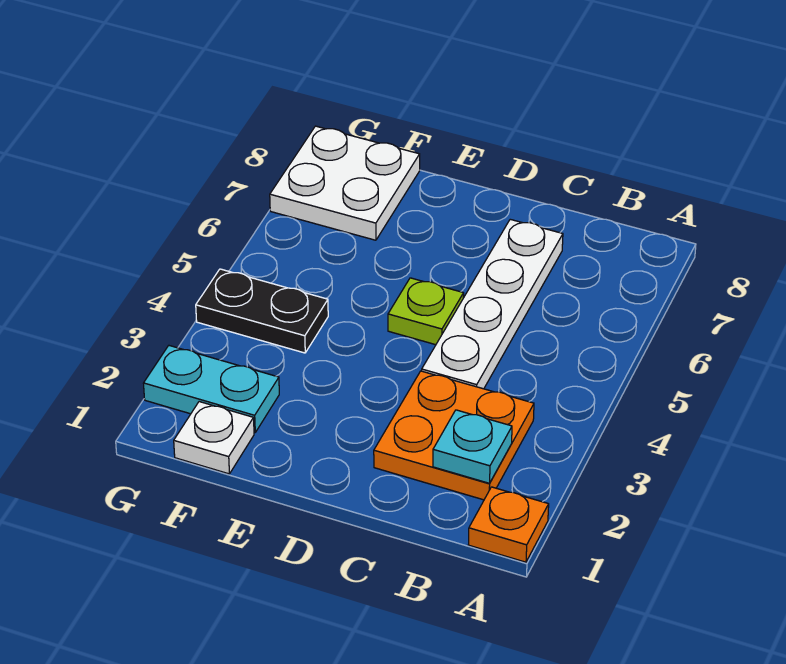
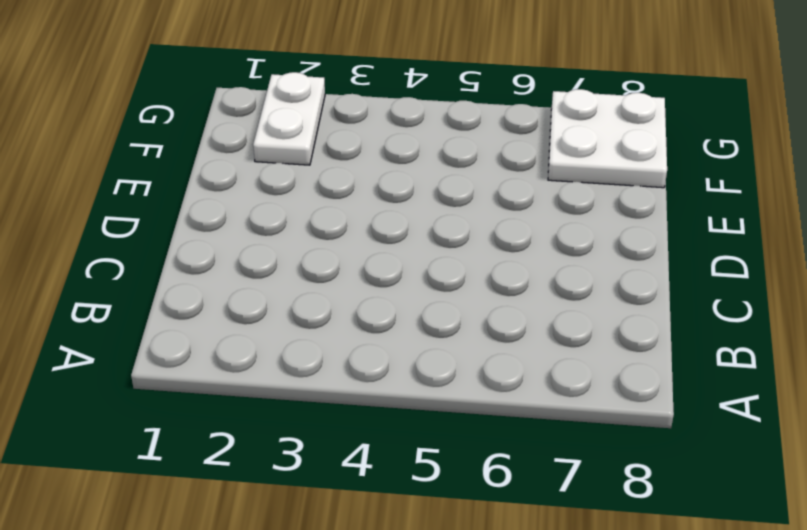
white plate F2:G2 level 1 -> cyan plate F2:G2 level 1
none -> orange plate A1 level 1
none -> orange plate B2:C3 level 1

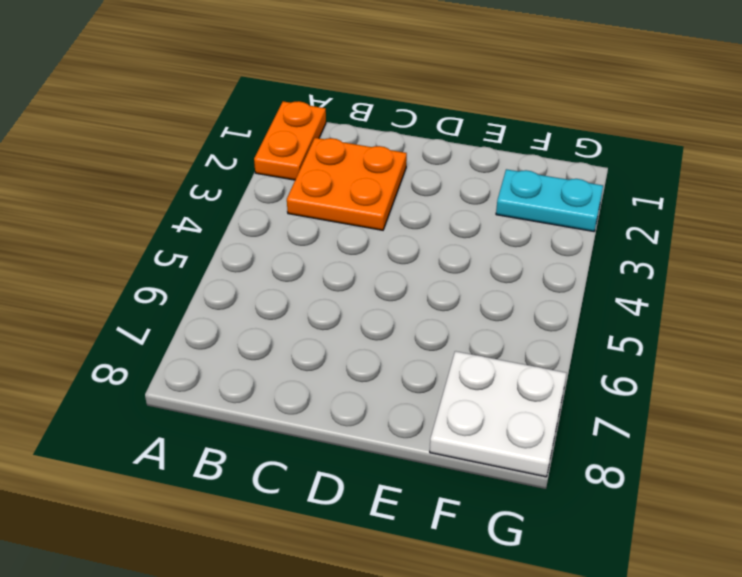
orange plate A1:A2 level 1 -> orange plate A1 level 1
none -> white plate C4:C7 level 1
none -> lime plate D5 level 1

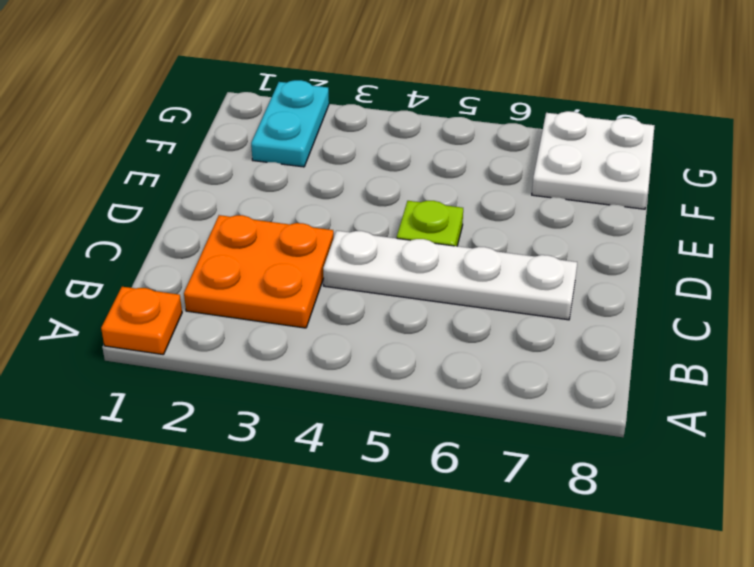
none -> white plate F1 level 1
none -> black plate F4:G4 level 1

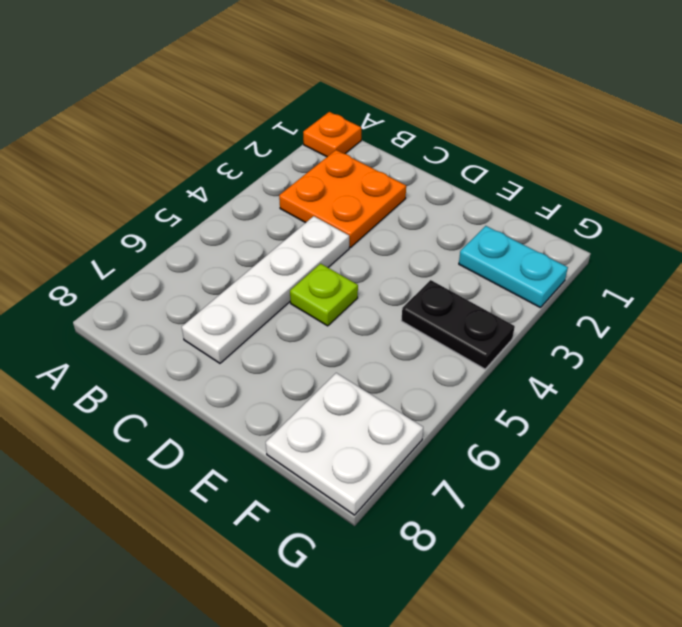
none -> white plate F1 level 1
none -> cyan plate B2 level 2

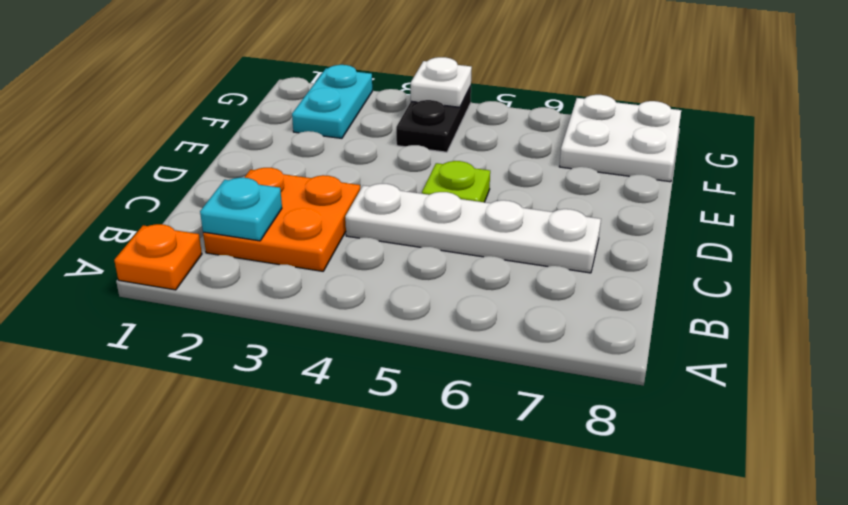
white plate G4 level 2 -> white plate F1 level 1

